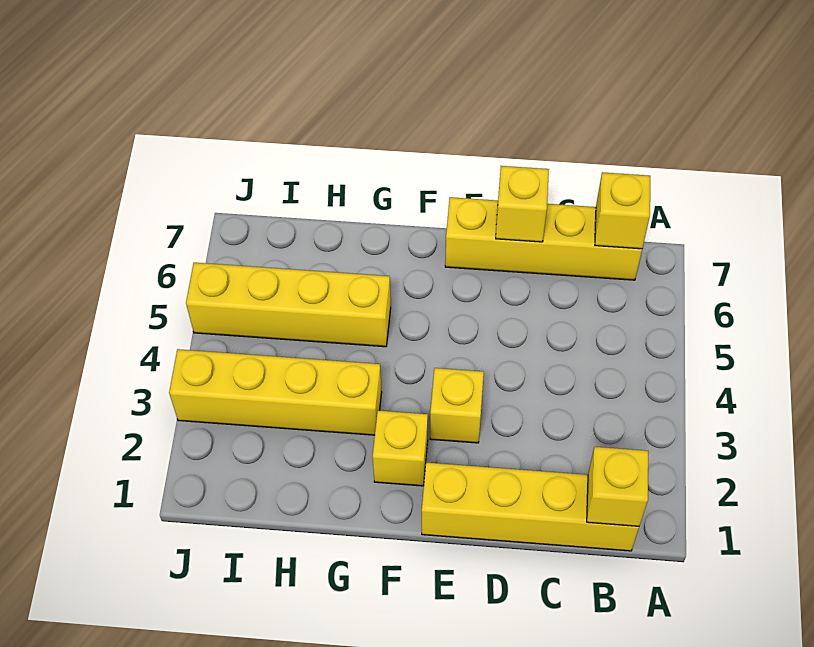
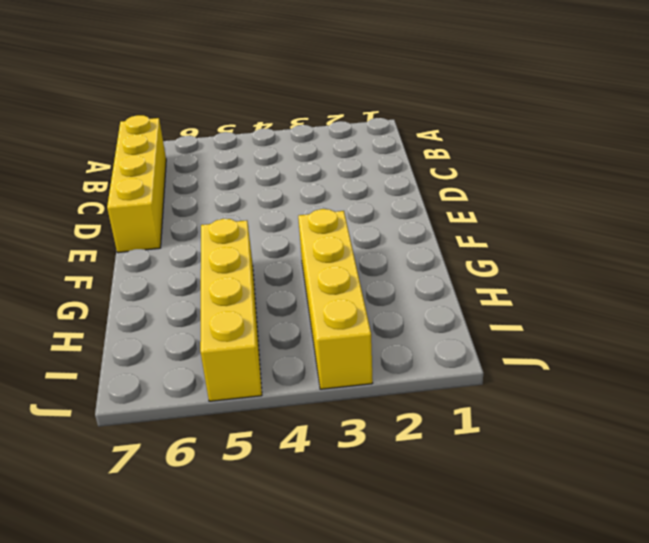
none -> yellow brick B1:E1 level 1
none -> yellow brick E3 level 1

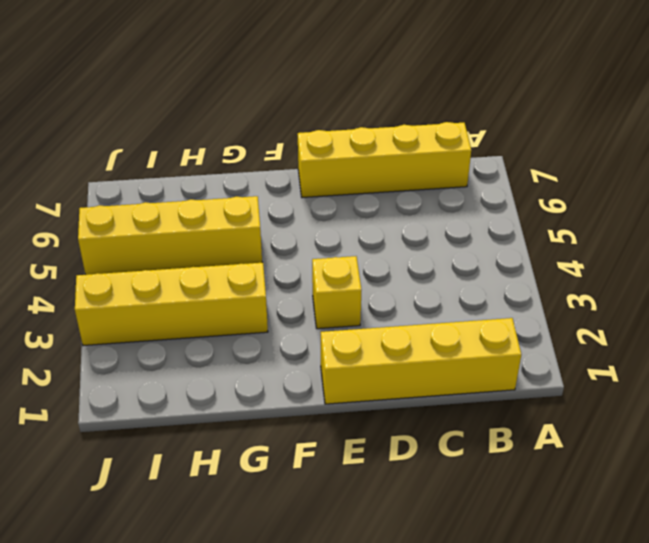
none -> yellow brick F2 level 1
none -> yellow brick B1 level 2

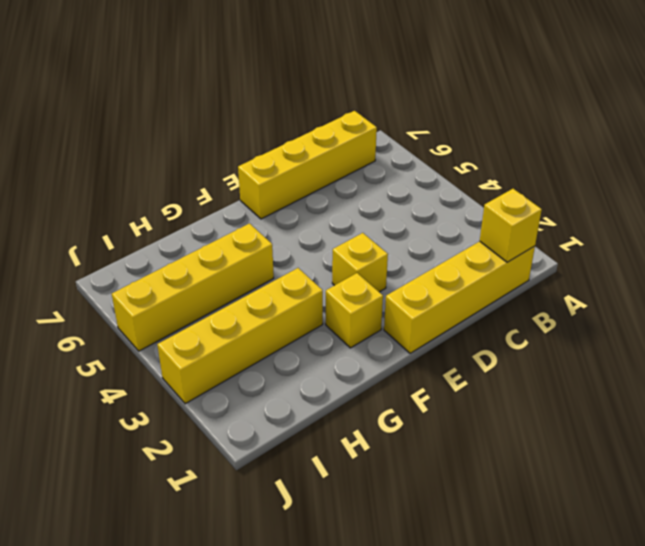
none -> yellow brick B7 level 2
none -> yellow brick D7 level 2

